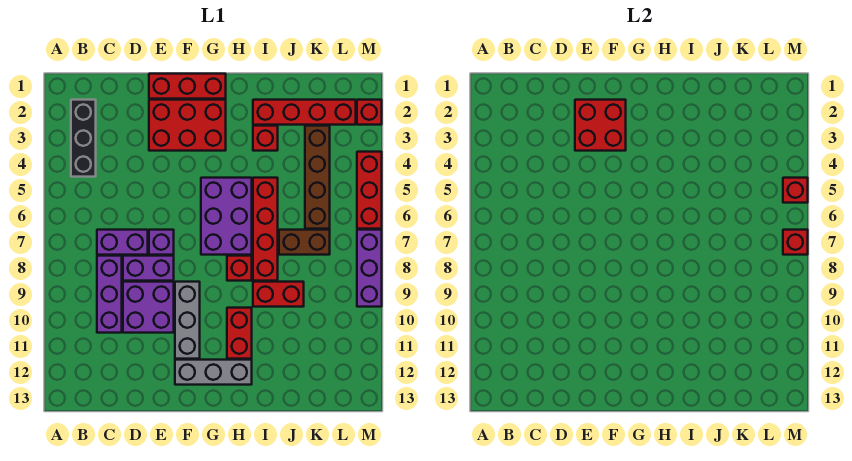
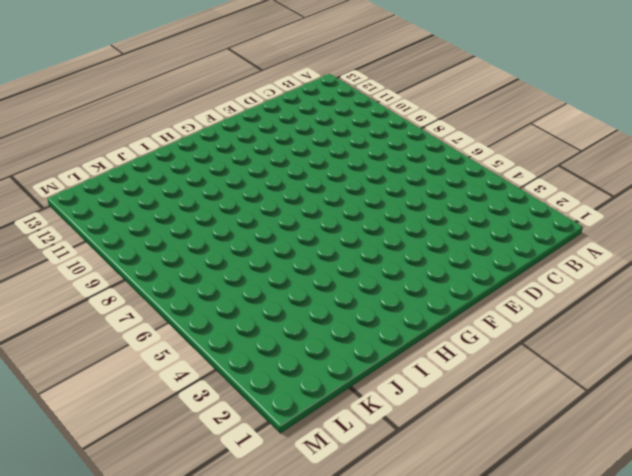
none -> black brick B2:B4 level 1
none -> purple brick C7:D7 level 1
none -> purple brick C8:C10 level 1

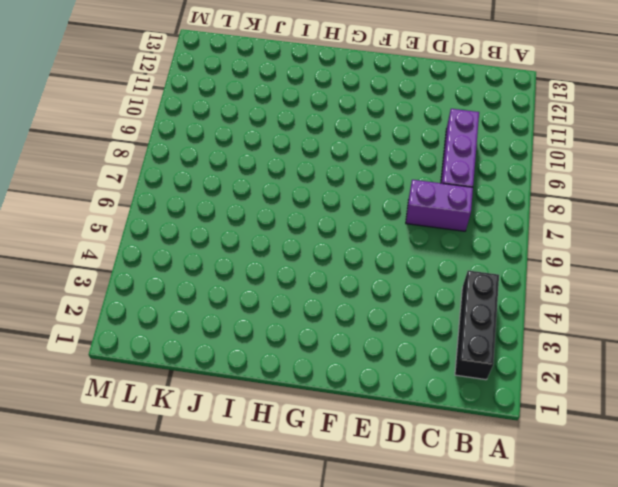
none -> purple brick D8:E8 level 1
none -> purple brick D9:E10 level 1
none -> red brick E1:G1 level 1

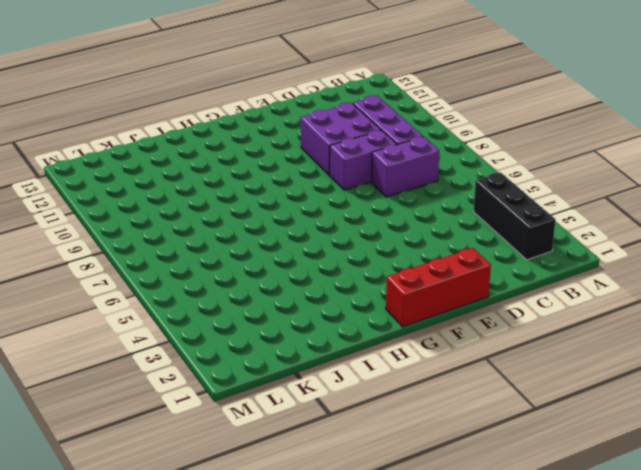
none -> red brick E2:G3 level 1
none -> purple brick E7 level 1
none -> grey brick F9:F11 level 1

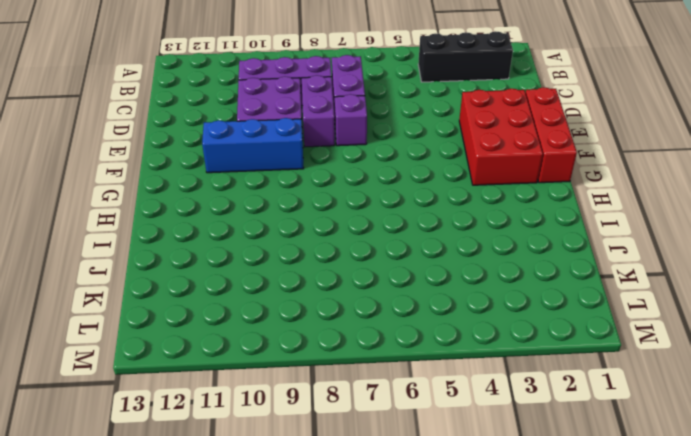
blue brick F9:F11 level 1 -> grey brick F9:F11 level 1
none -> grey brick F12:H12 level 1
none -> purple brick G5:H7 level 1
none -> red brick H8 level 1

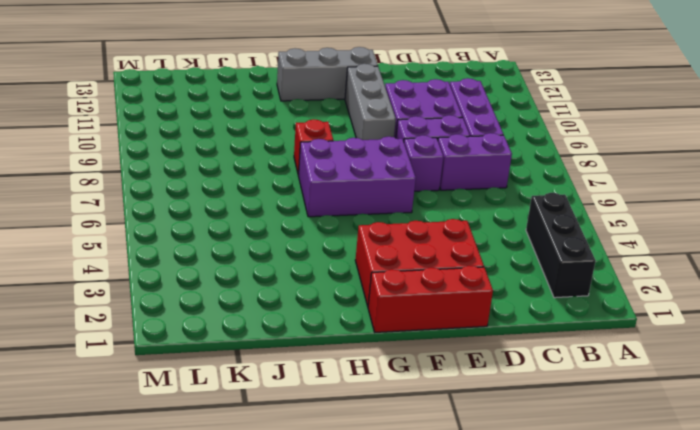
purple brick F6:H7 level 1 -> purple brick G5:H7 level 1
none -> red brick H10:H11 level 1
none -> red brick I2:L2 level 1
none -> red brick I3 level 1

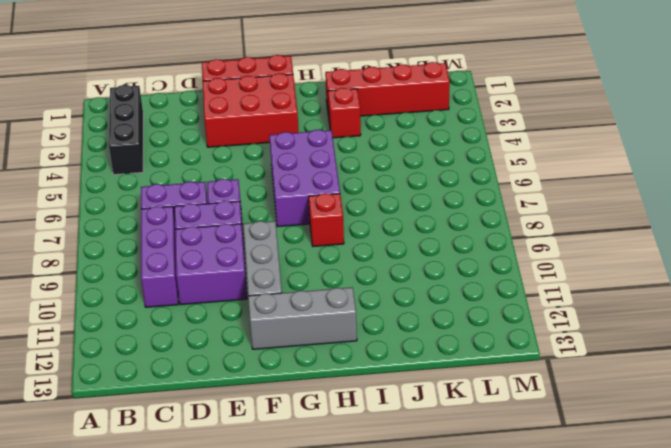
none -> red brick H10:H11 level 1
none -> red brick I5:I8 level 1
none -> red brick I9:J9 level 1

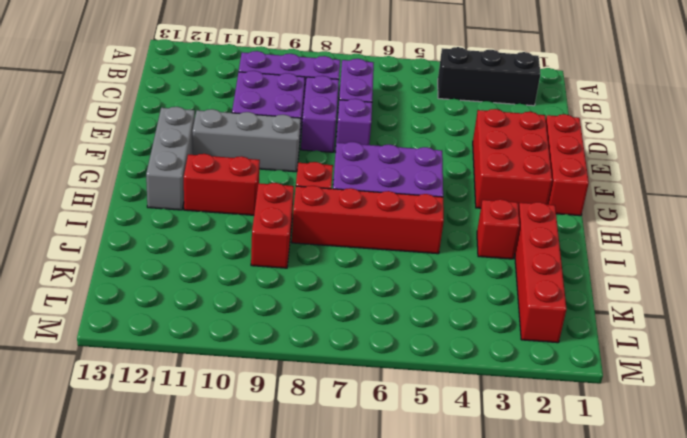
none -> brown brick J7:K7 level 1
none -> brown brick K3:K6 level 1
none -> red brick M2 level 1

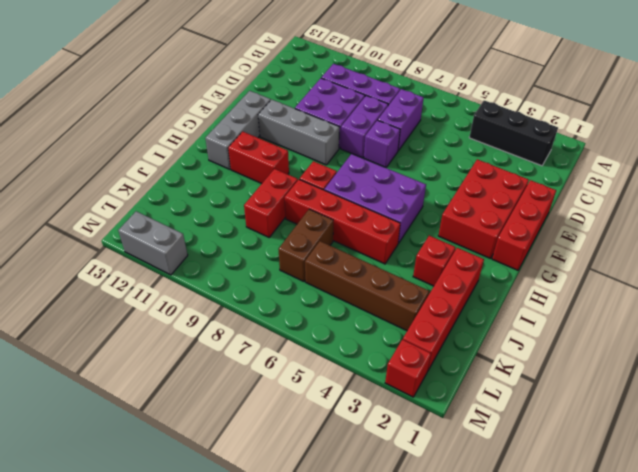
grey brick M11:M12 level 1 -> none
none -> red brick M4:M6 level 1
none -> purple brick M7:M9 level 1
none -> red brick E2:F3 level 2

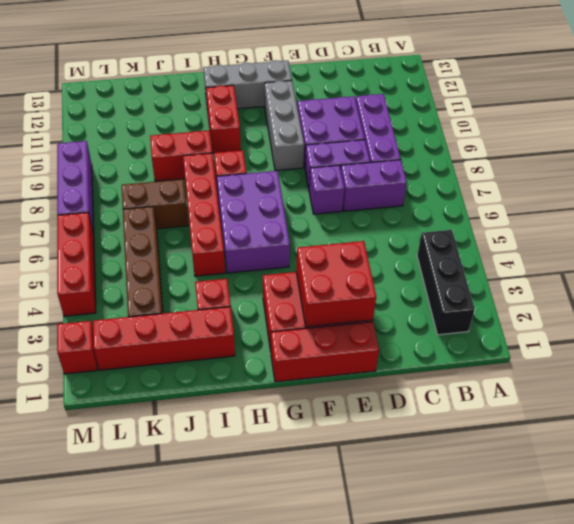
none -> red brick M5 level 2
none -> red brick M7 level 2

